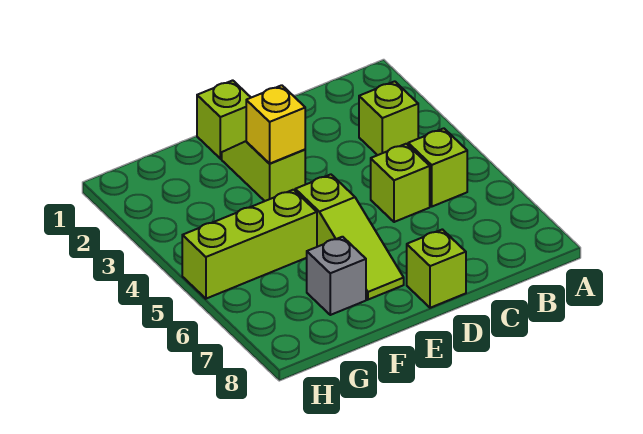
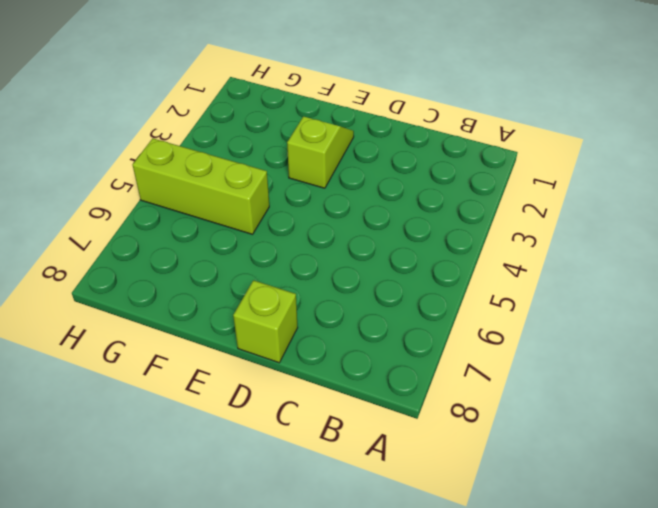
none -> lime brick B3 level 1
none -> lime brick B5 level 1

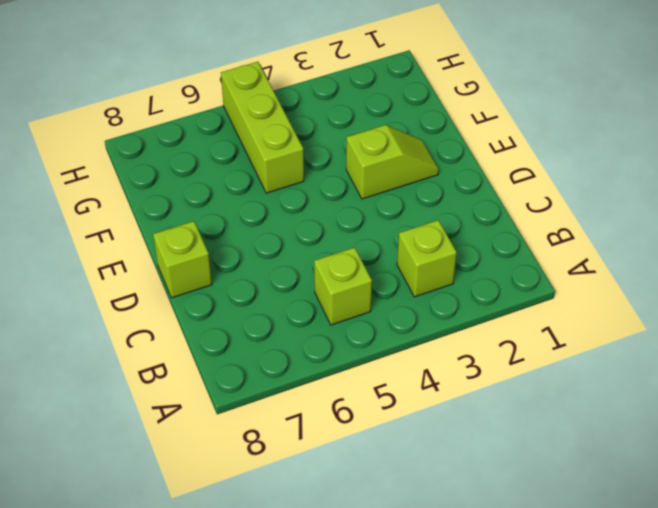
none -> lime brick C5 level 1
none -> lime brick E1 level 1

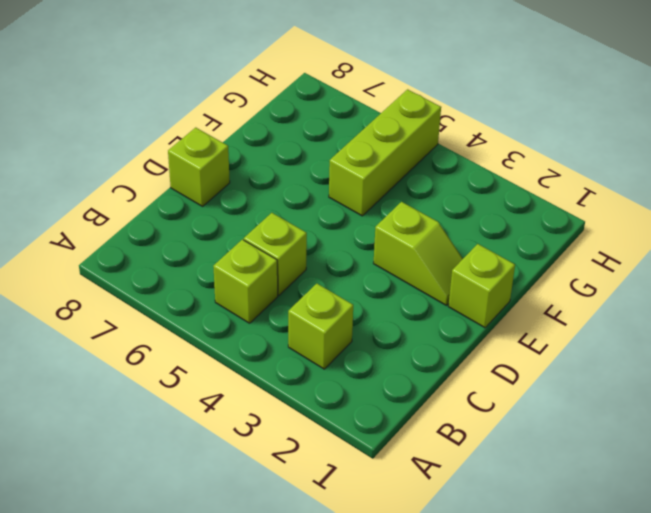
none -> lime slope E5:E7 level 1 top 5
none -> grey brick F7 level 1

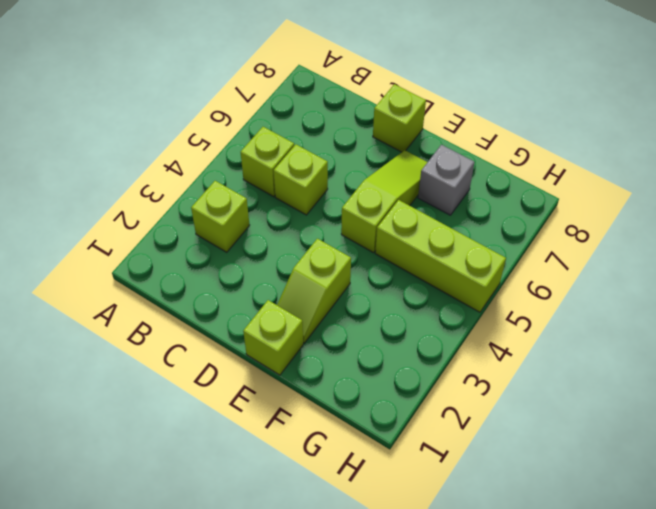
none -> yellow brick E3 level 2

